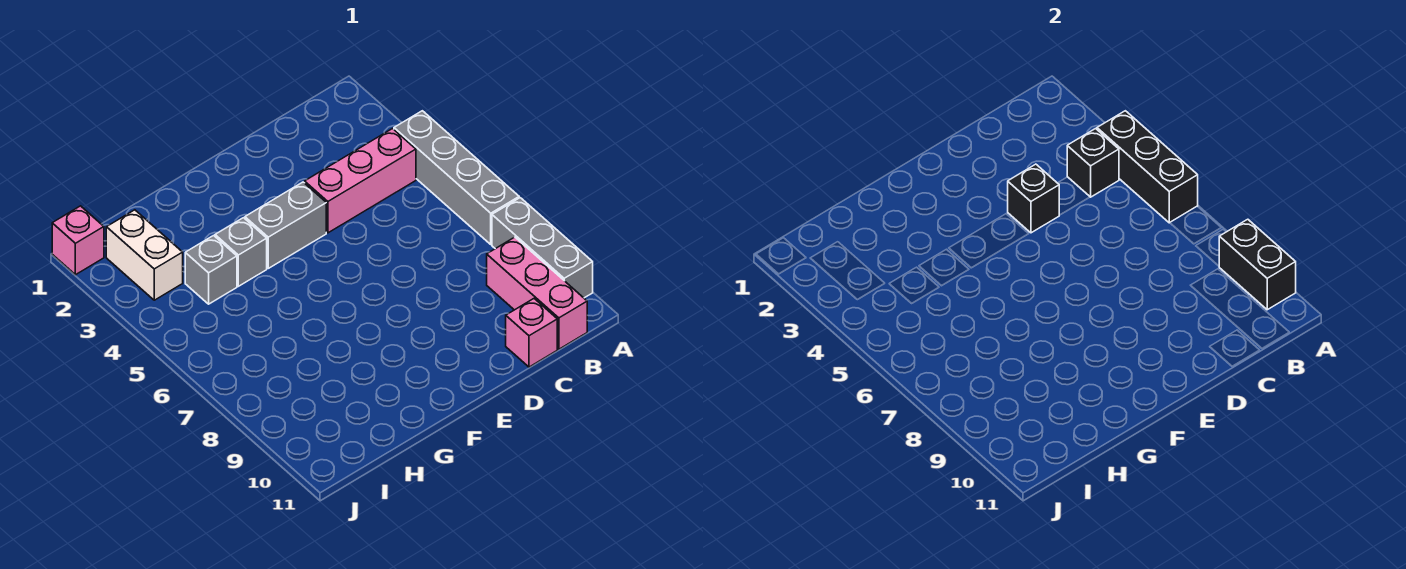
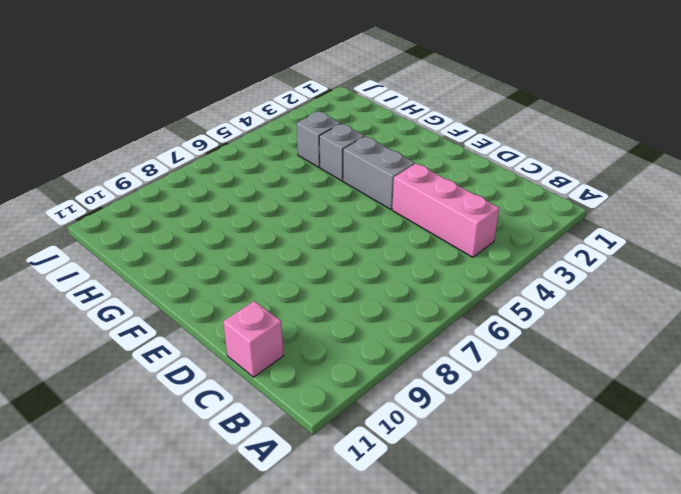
none -> grey brick A4:A7 level 1
none -> grey brick A8:A10 level 1
none -> pink brick B9:B11 level 1

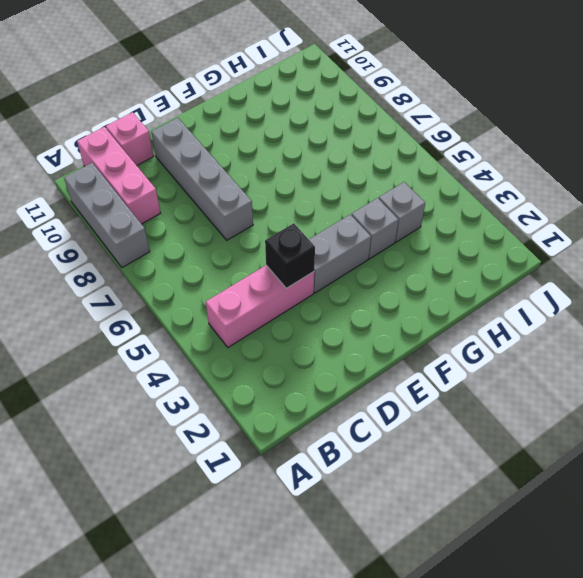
grey brick D7:D10 level 1 -> grey brick A4:A7 level 1
none -> white brick I2:I3 level 1
none -> pink brick J1 level 1
none -> black brick A4:A6 level 2

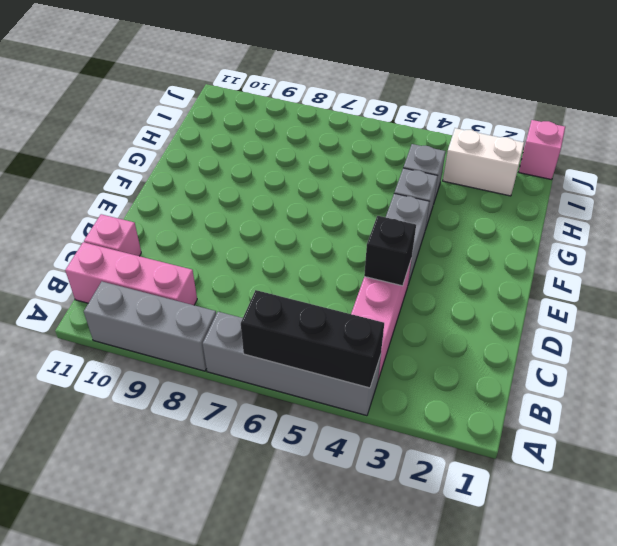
none -> black brick A9:A10 level 2
none -> black brick B4 level 2

